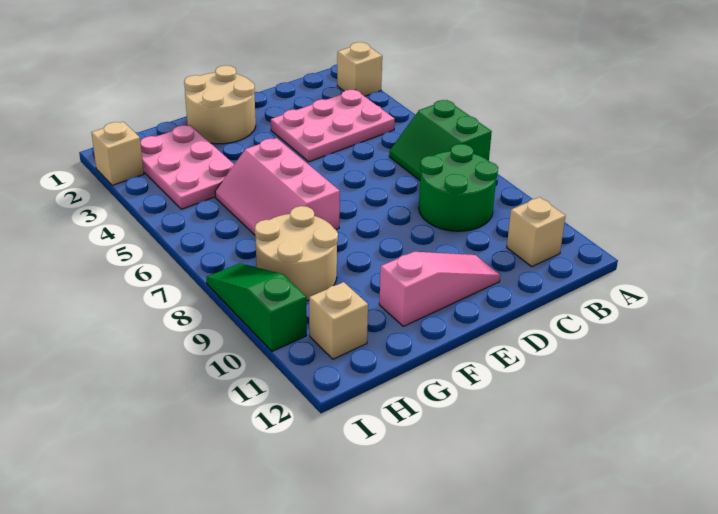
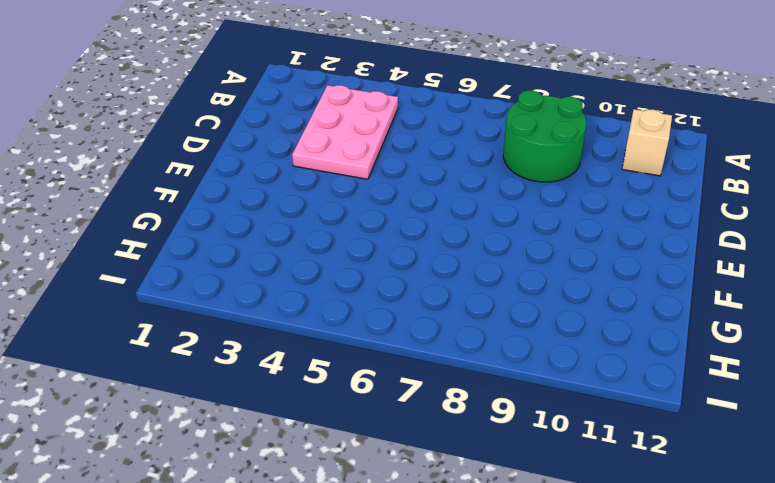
none -> tan brick A2 level 1
none -> green slope A6:B7 level 1 top A
none -> pink slope D11:F11 level 1 top F

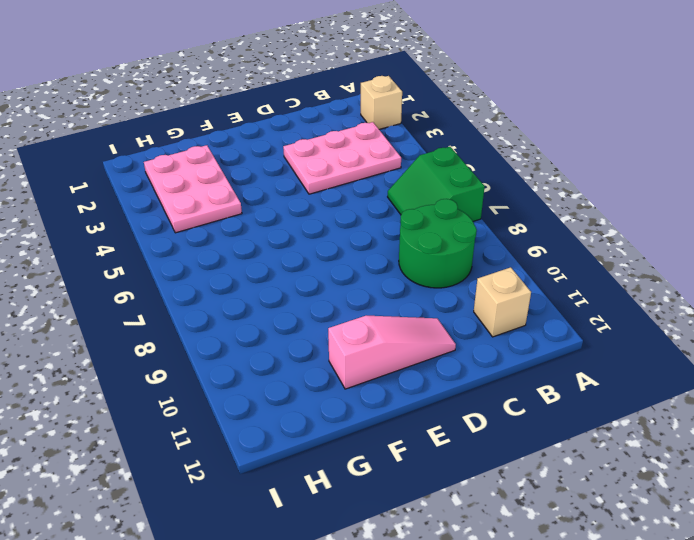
none -> tan round brick E1:F2 level 1
none -> pink slope F5:G7 level 1 top F
none -> tan round brick G8:H9 level 1

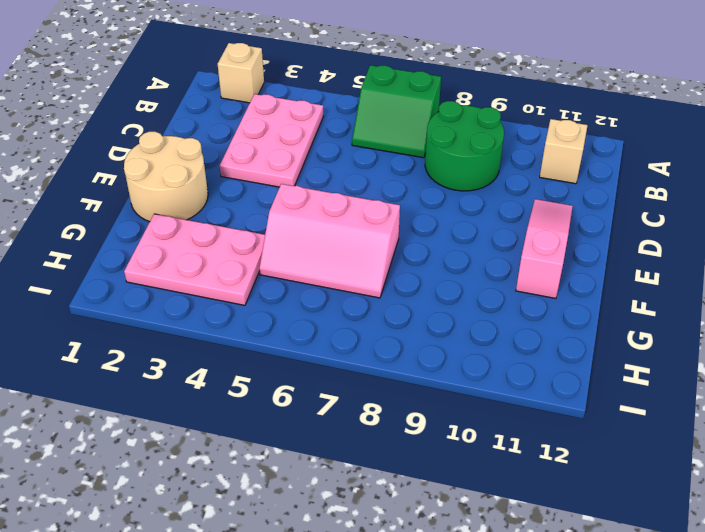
none -> tan round brick G8:H9 level 1
none -> tan brick H11 level 1
none -> tan brick I2 level 1

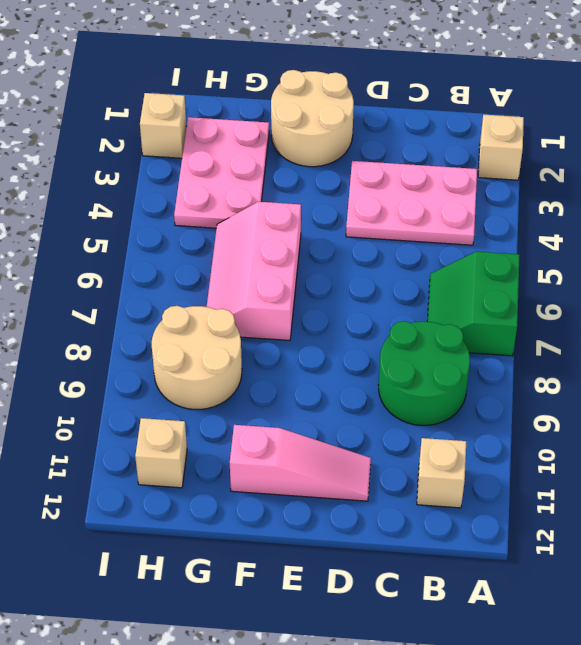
none -> green slope I8:I10 level 1 top 10

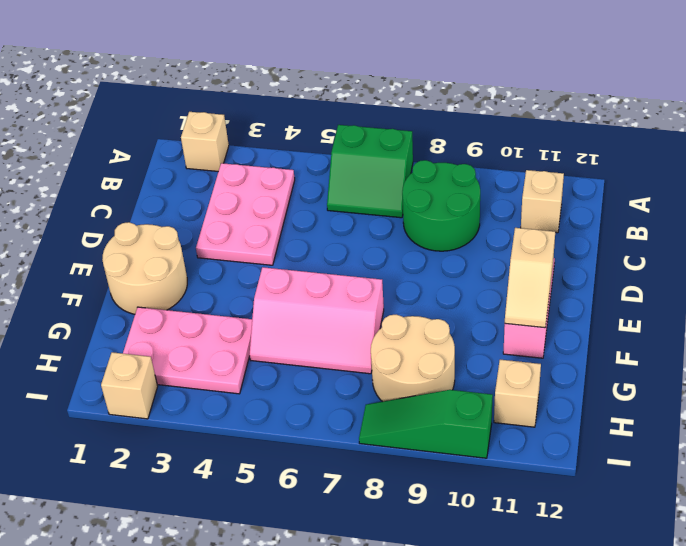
tan slope E11:F11 level 2 top E -> none

